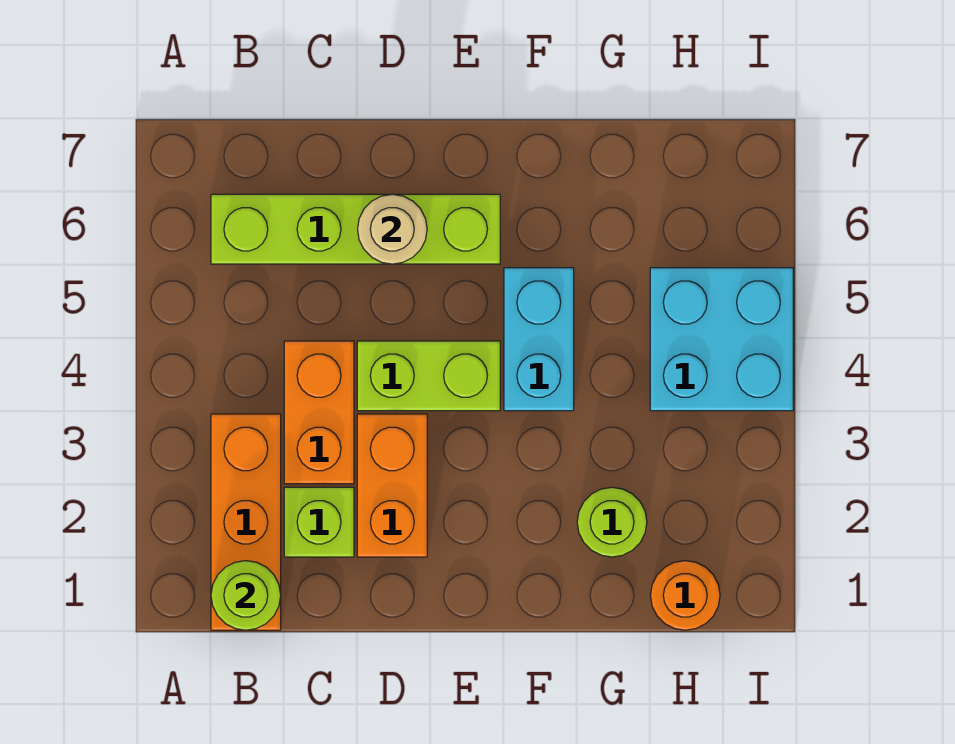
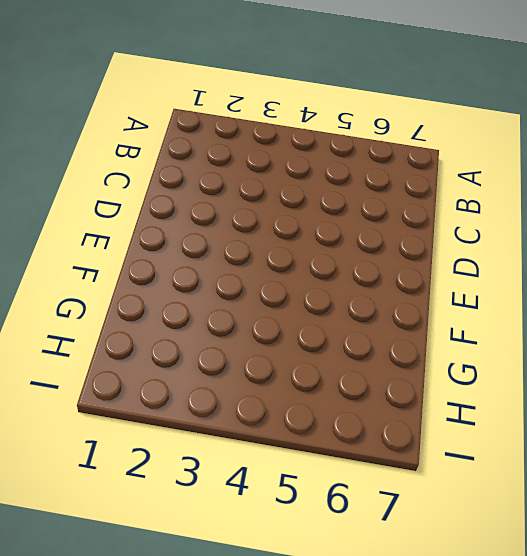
none -> orange brick B1:B3 level 1
none -> lime brick B6:E6 level 1
none -> lime brick C2 level 1

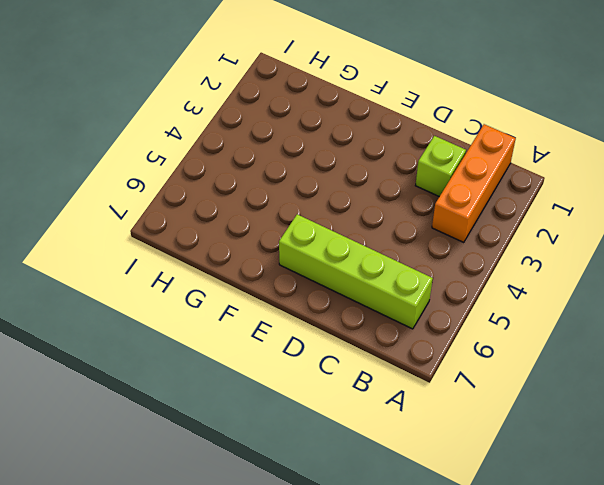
none -> orange brick C3:C4 level 1
none -> orange brick D2:D3 level 1
none -> lime brick D4:E4 level 1

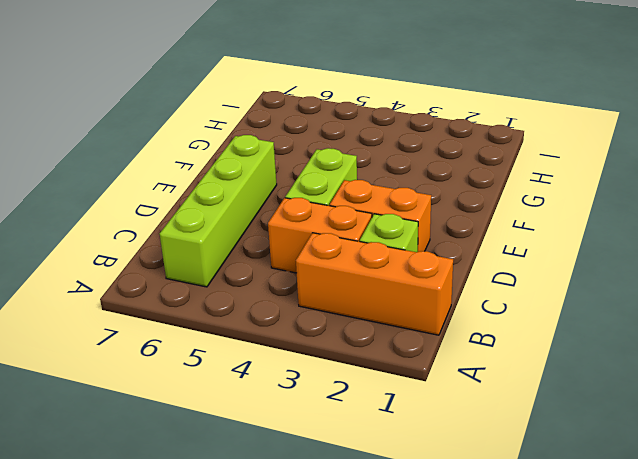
none -> cyan brick F4:F5 level 1
none -> lime round brick G2 level 1
none -> orange round brick H1 level 1

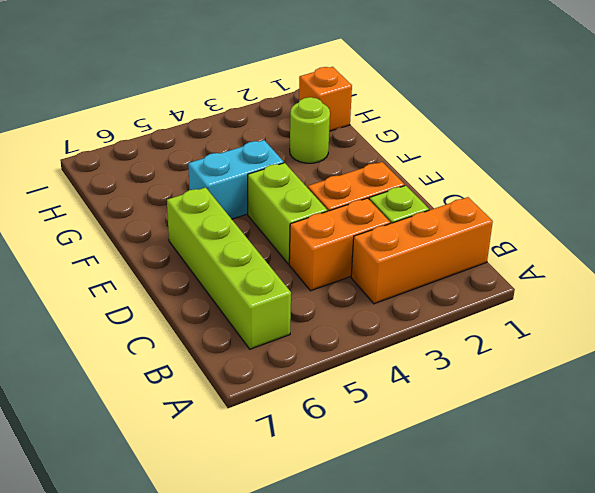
orange brick H1 level 1 -> orange round brick H1 level 1
none -> cyan brick H4:I5 level 1
none -> lime round brick B1 level 2
none -> tan round brick D6 level 2

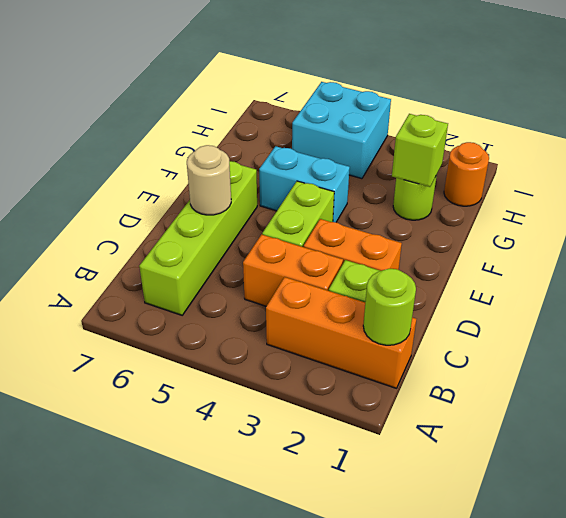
lime brick G2 level 2 -> none

